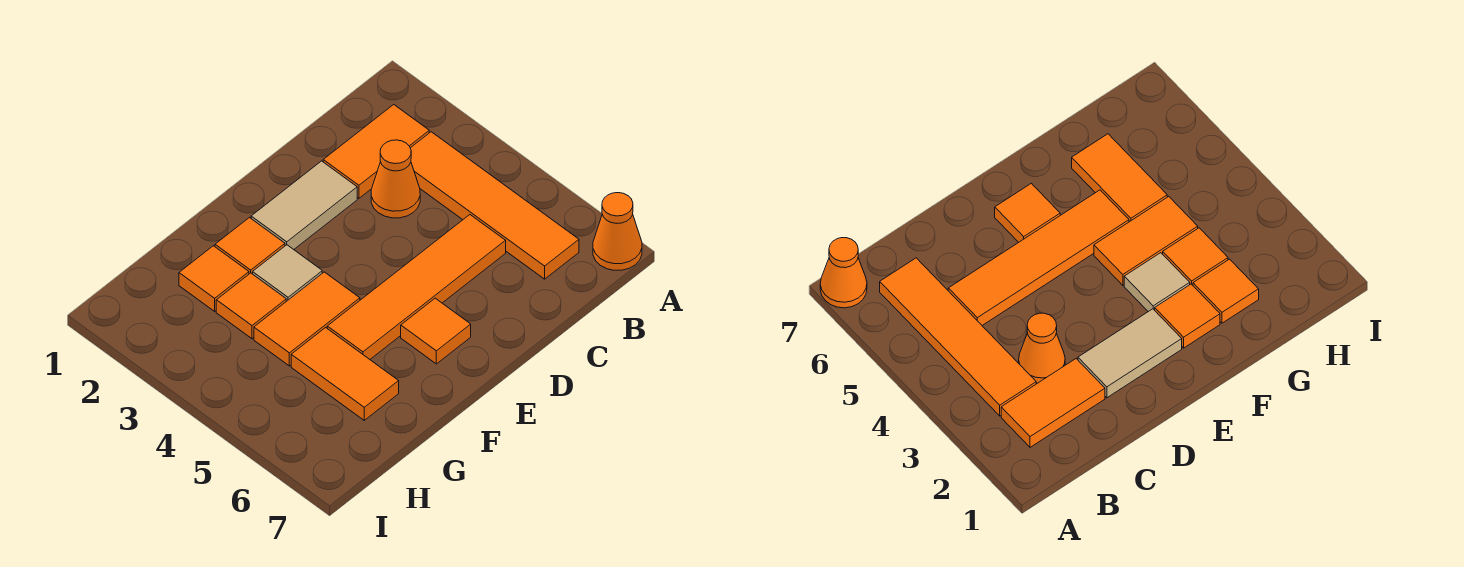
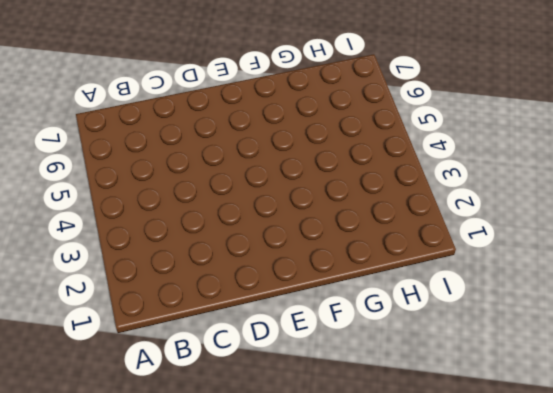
none -> orange cone A7 level 1
none -> orange tile B2:C2 level 1
none -> orange tile B3:B6 level 1

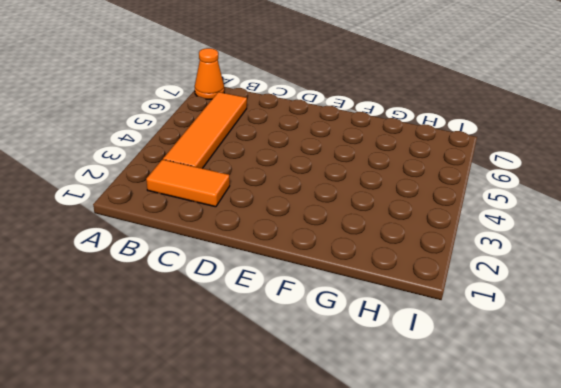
none -> orange cone C3 level 1
none -> orange tile C5:F5 level 1
none -> tan tile D2:E2 level 1

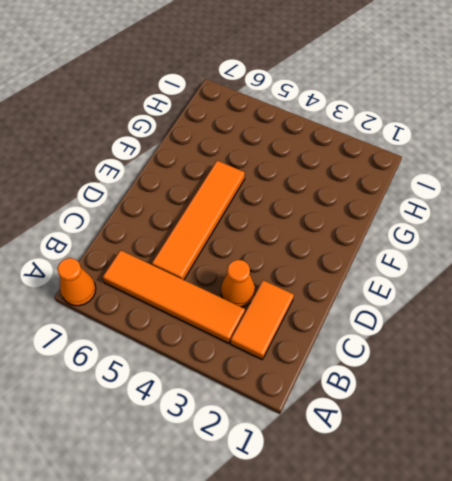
none -> tan tile D2:E2 level 1
none -> orange tile E6 level 1
none -> orange tile F2 level 1

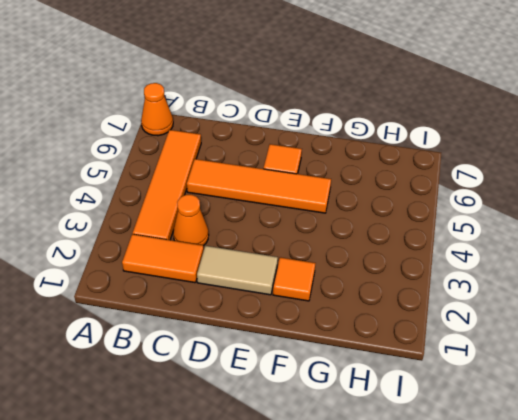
none -> tan tile F3 level 1
none -> orange tile F4:G4 level 1
none -> orange tile G2 level 1

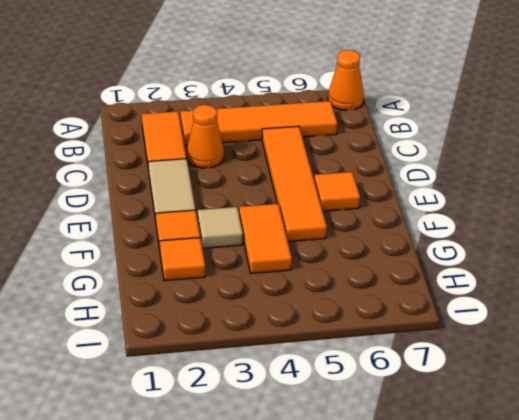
none -> orange tile G3 level 1
none -> orange tile G5:G6 level 1

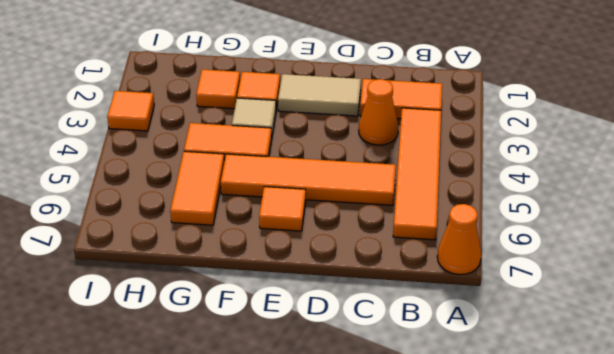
orange tile I3 level 1 -> orange tile G3 level 1

